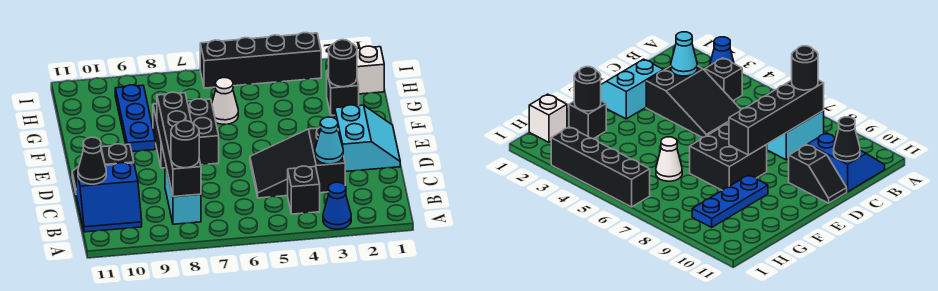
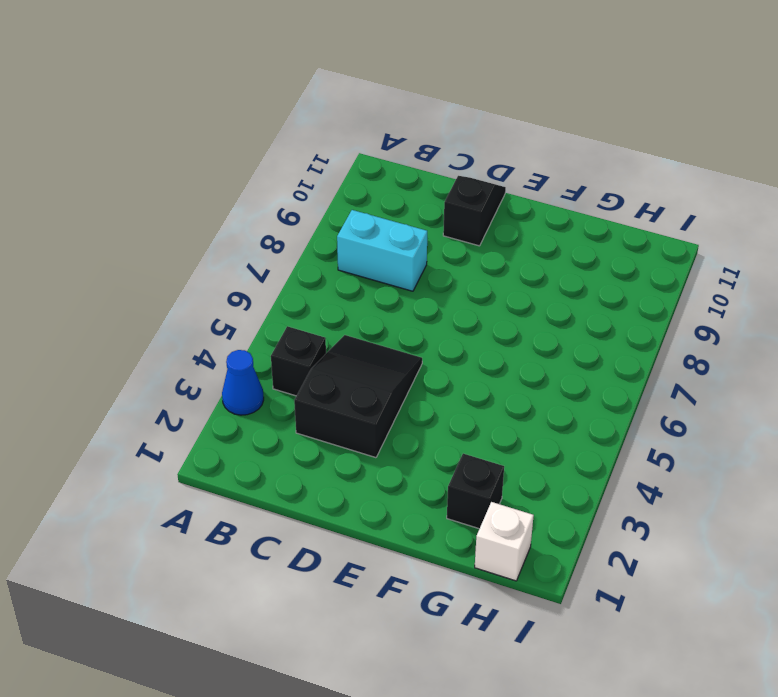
none -> blue slope B10:C11 level 1 top C
none -> cyan slope D1:E2 level 1 top 2
none -> black brick E7:F8 level 1

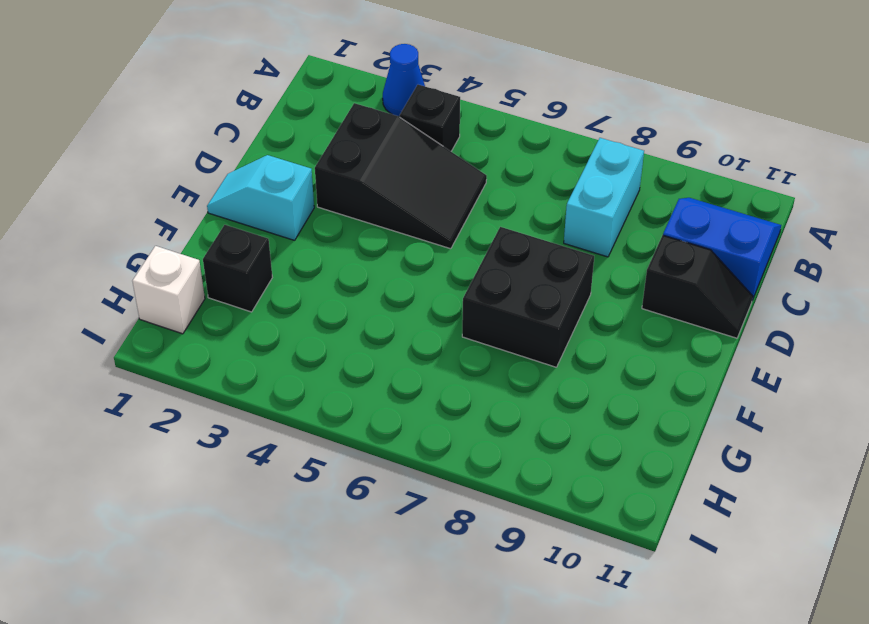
cyan slope E1:E2 level 1 top 2 -> cyan slope D1:E2 level 1 top 2
none -> blue plate F9:H9 level 1
none -> white cone G6 level 1
none -> black brick I3:I6 level 1

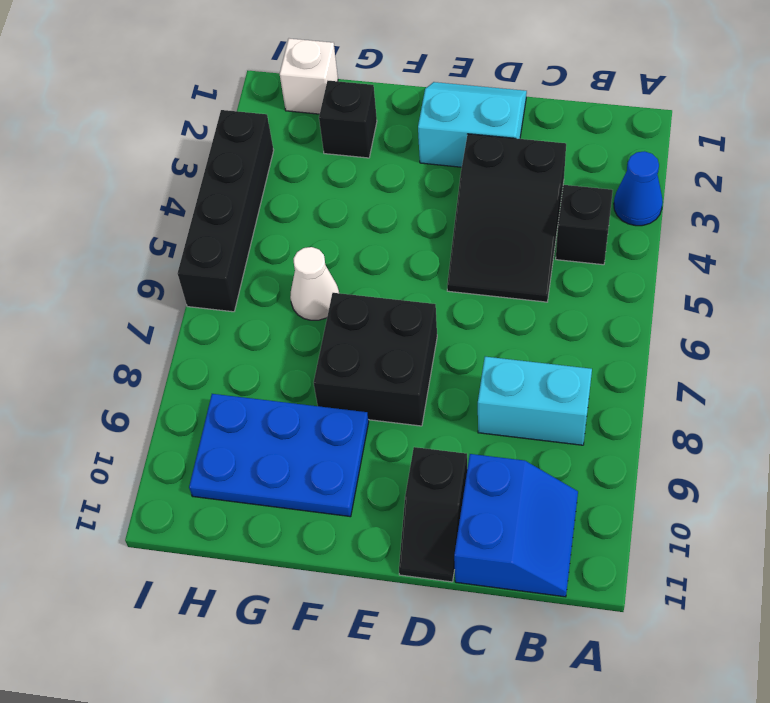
blue plate F9:H10 level 1 -> blue plate F9:H9 level 1
none -> black brick B8:E8 level 2
none -> cyan cone C3 level 2
none -> black cone C11 level 2

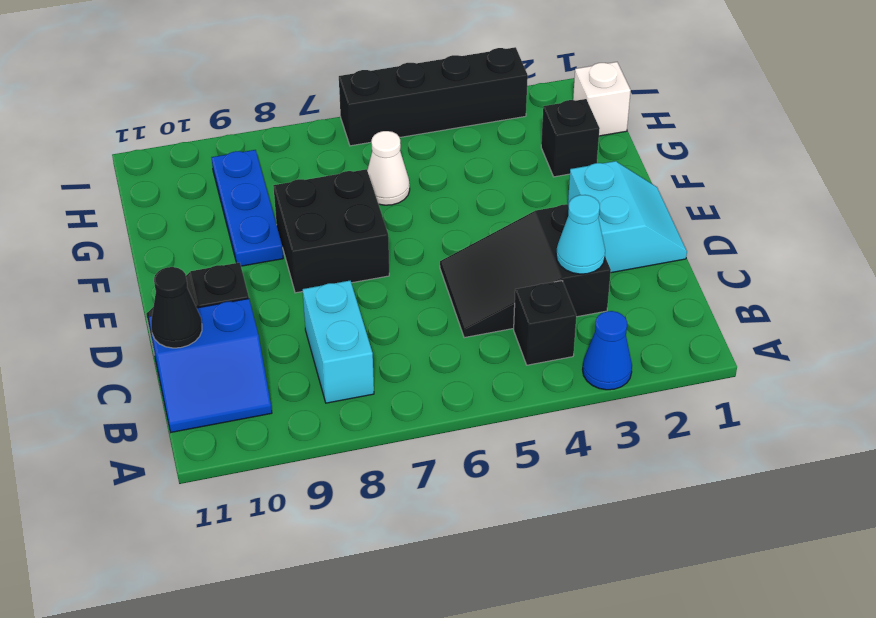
none -> black brick B8:E8 level 2
none -> black round brick G2 level 2
none -> black round brick B8 level 3

